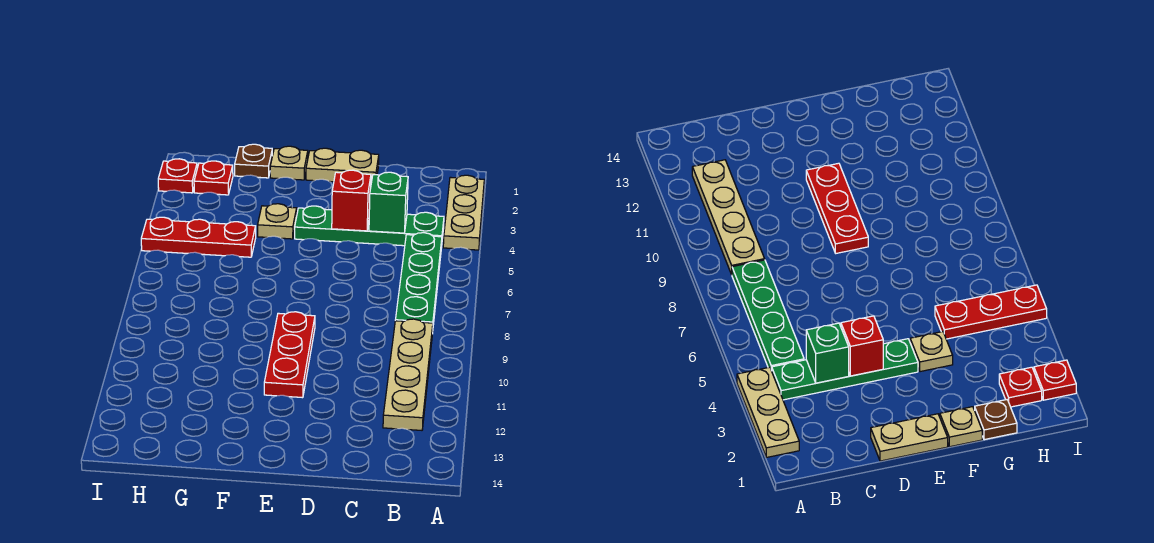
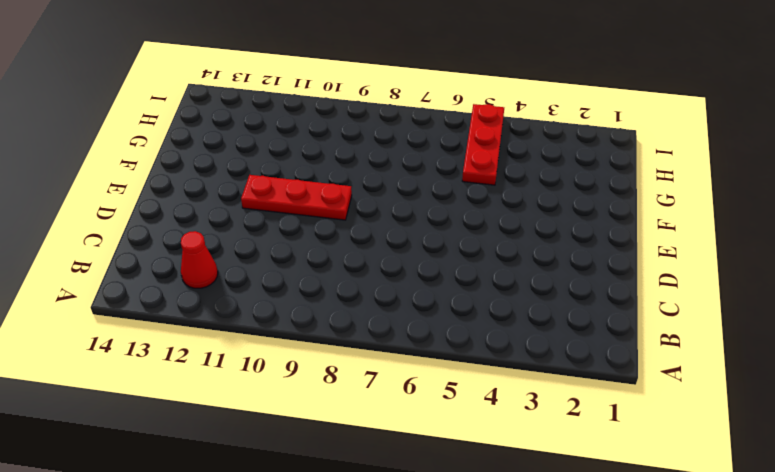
red cone B12 level 1 -> tan plate B9:B12 level 1
none -> tan plate A2:A4 level 1
none -> green plate B4:E4 level 1
none -> green plate B5:B8 level 1

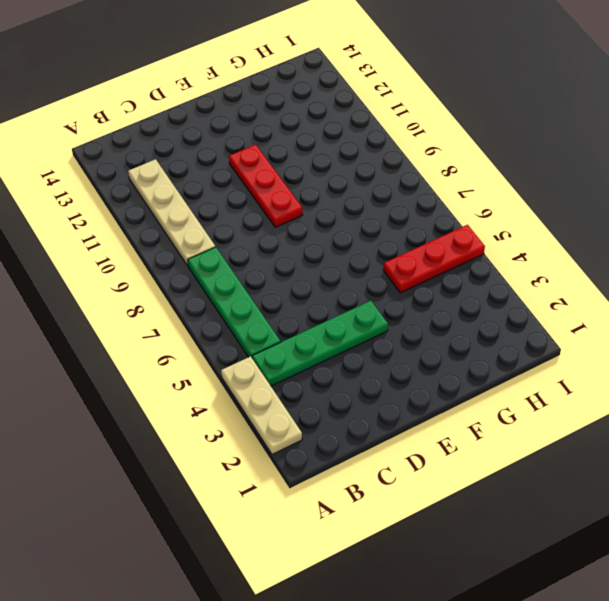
none -> tan plate D1:E1 level 1
none -> tan plate F1 level 1
none -> tan plate F4 level 1

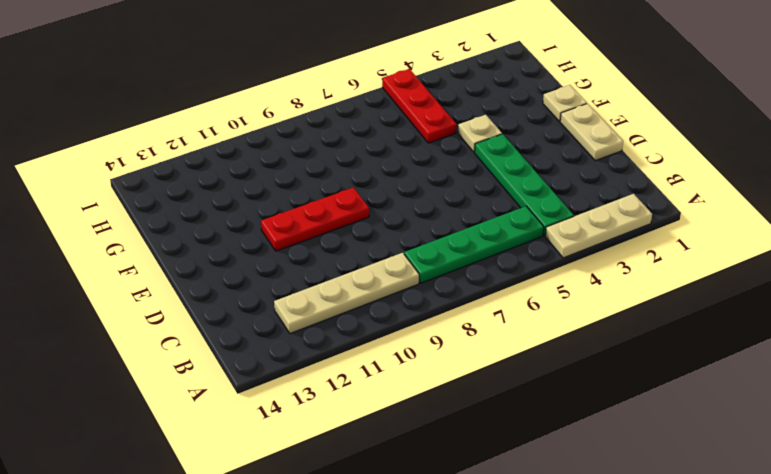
none -> brown plate G1 level 1
none -> red plate H2 level 1
none -> red plate I2 level 1

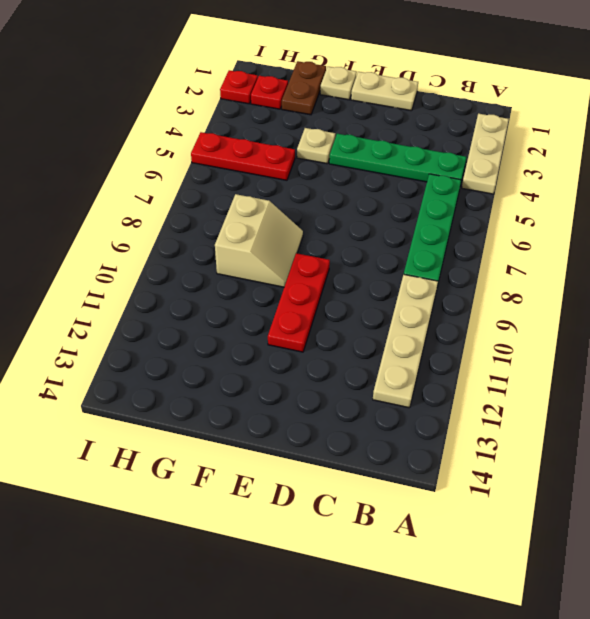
tan slope F8:G9 level 1 top G -> none
brown plate G1:G2 level 1 -> brown plate G1 level 1
none -> green brick C4 level 2
none -> red brick D4 level 2

